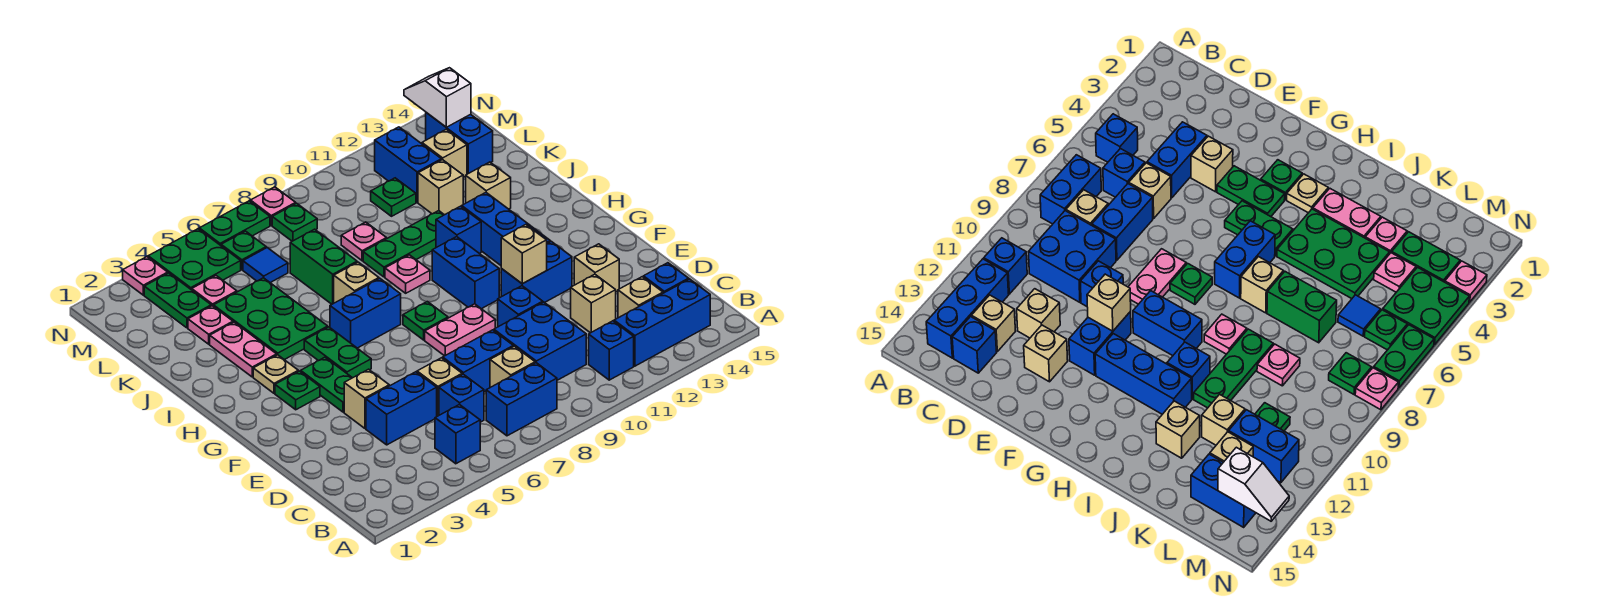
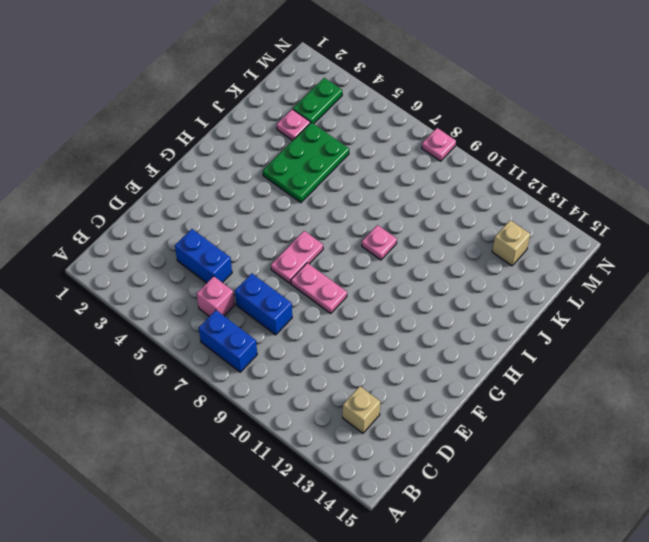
pink brick C6 level 1 -> blue brick C6 level 1
pink plate F7:G7 level 1 -> pink plate I3:J3 level 1
none -> blue brick B5 level 1
none -> blue brick B11 level 1
none -> blue brick B12:B14 level 1
none -> tan brick C8 level 1

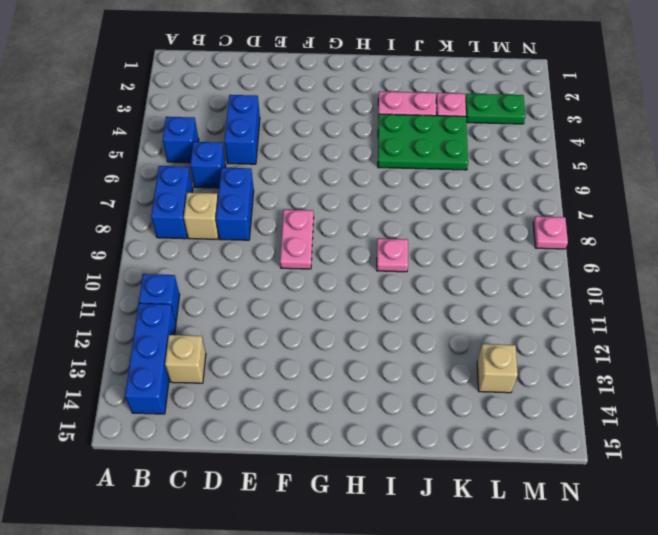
none -> blue brick C9:D10 level 1
none -> blue brick C14 level 1
none -> tan brick D6 level 1
none -> tan brick D12 level 1

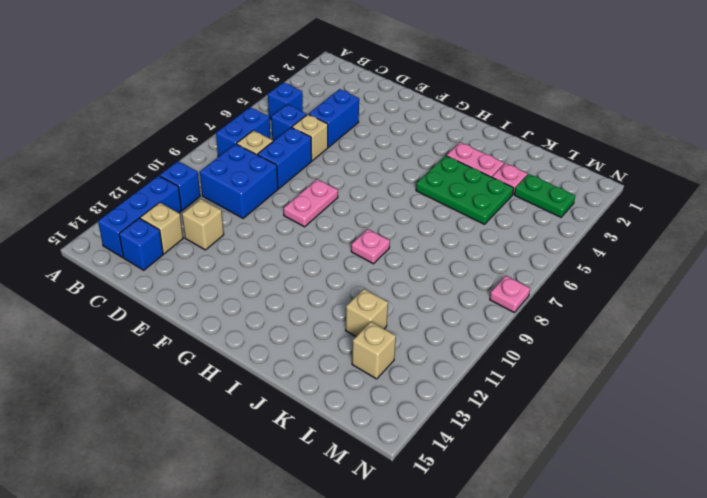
none -> tan brick E4 level 1
none -> blue brick E10 level 1
none -> tan brick E13 level 1
none -> green plate F4:G4 level 1

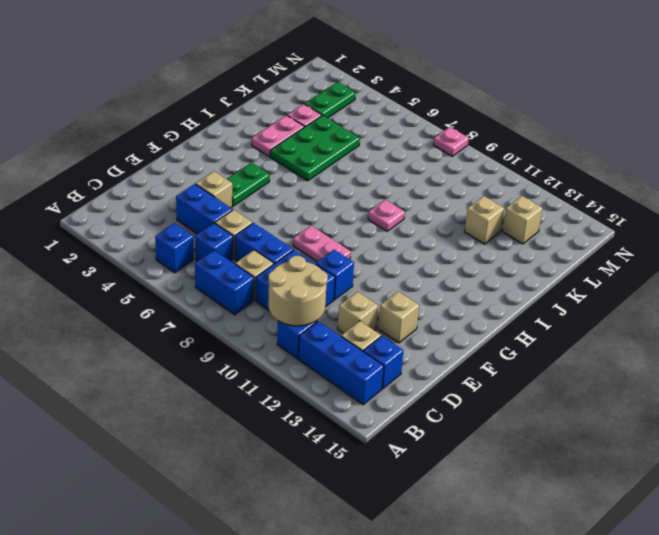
tan round brick B10:C11 level 2 -> none
none -> blue brick F11:F12 level 1
none -> green plate G3 level 1
none -> green plate G5:H5 level 1
none -> green plate G8 level 1

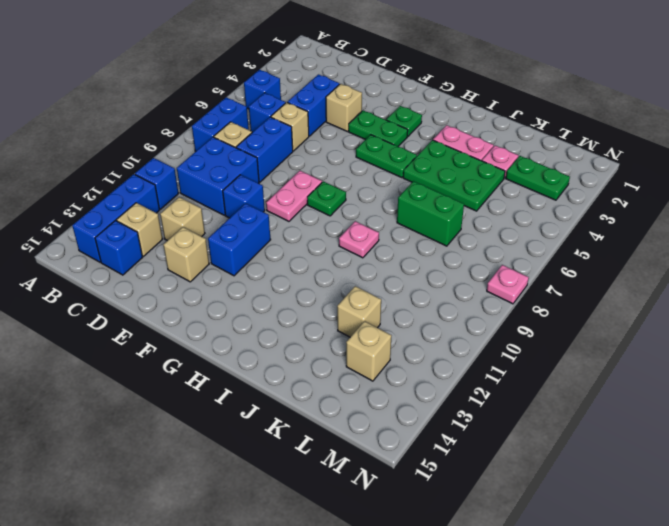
none -> blue brick G10:H10 level 1
none -> blue brick G12:I12 level 1
none -> tan plate H3 level 1
none -> blue brick H6:H7 level 1

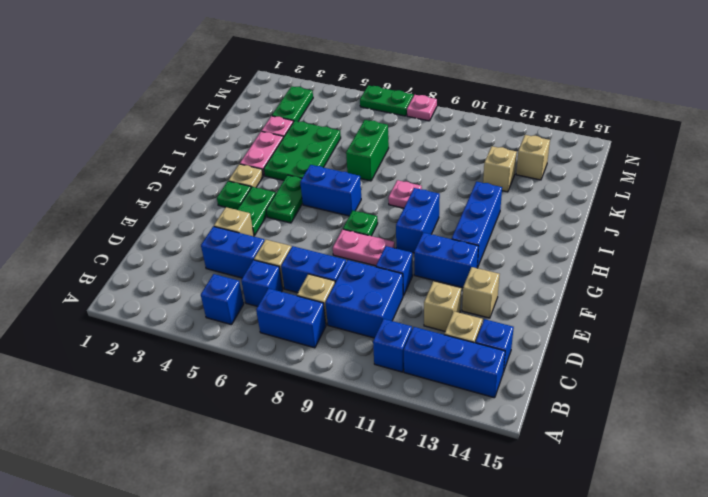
none -> tan brick I7 level 1
none -> blue brick I11 level 1
none -> green plate J9:J11 level 1
none -> tan brick J13 level 1

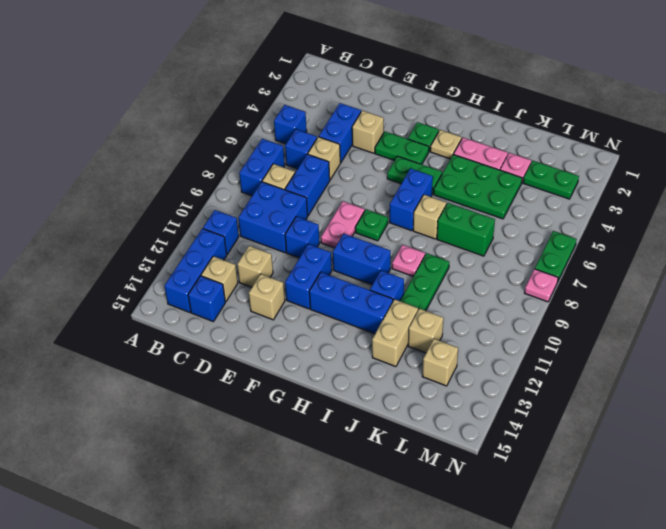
tan brick J12:J13 level 1 -> tan brick J13 level 1
none -> pink plate K9 level 1
none -> pink plate L4 level 1
none -> blue tile L6 level 1
none -> green plate L11 level 1

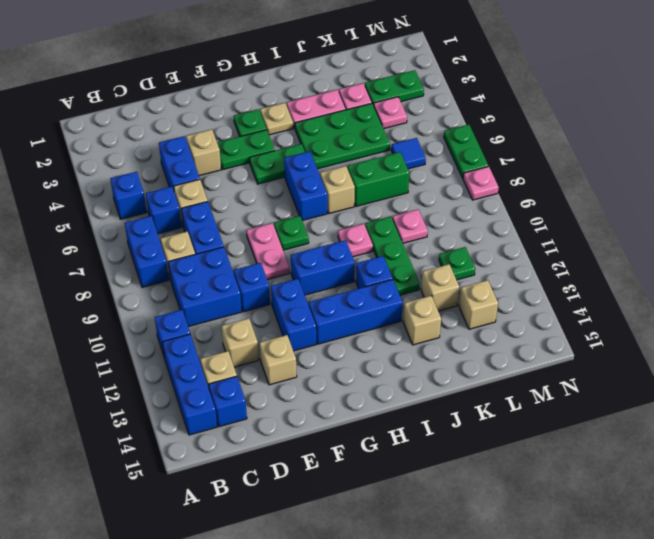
none -> blue brick L12:M12 level 1
none -> blue brick L14:M14 level 1
none -> green plate M4:N5 level 1
none -> green plate M6 level 1

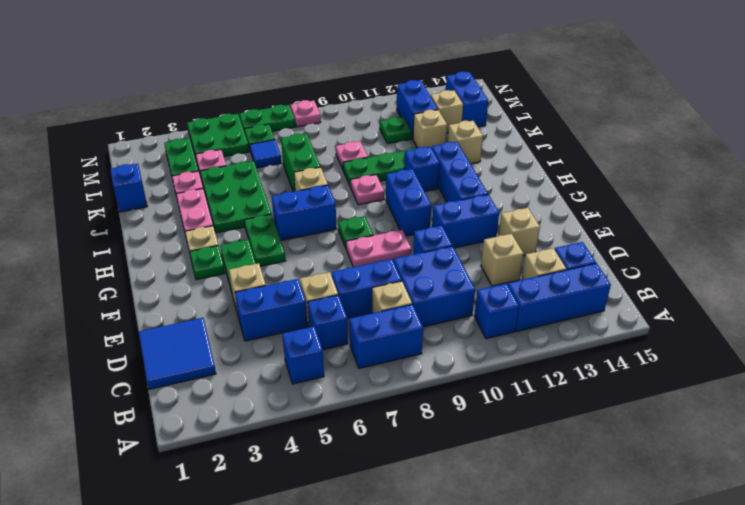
blue tile C1:D2 level 1 -> none
blue brick K1 level 1 -> none
none -> green plate M8 level 1
none -> pink plate N3 level 1
none -> tan brick F11 level 2
none -> white slope M14:N14 level 2 top M

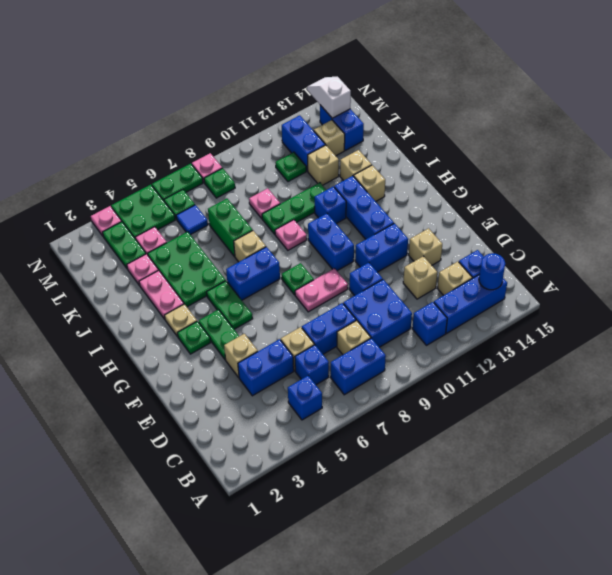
blue round brick B14 level 2 -> none
tan brick I13 level 1 -> tan brick F11 level 2

